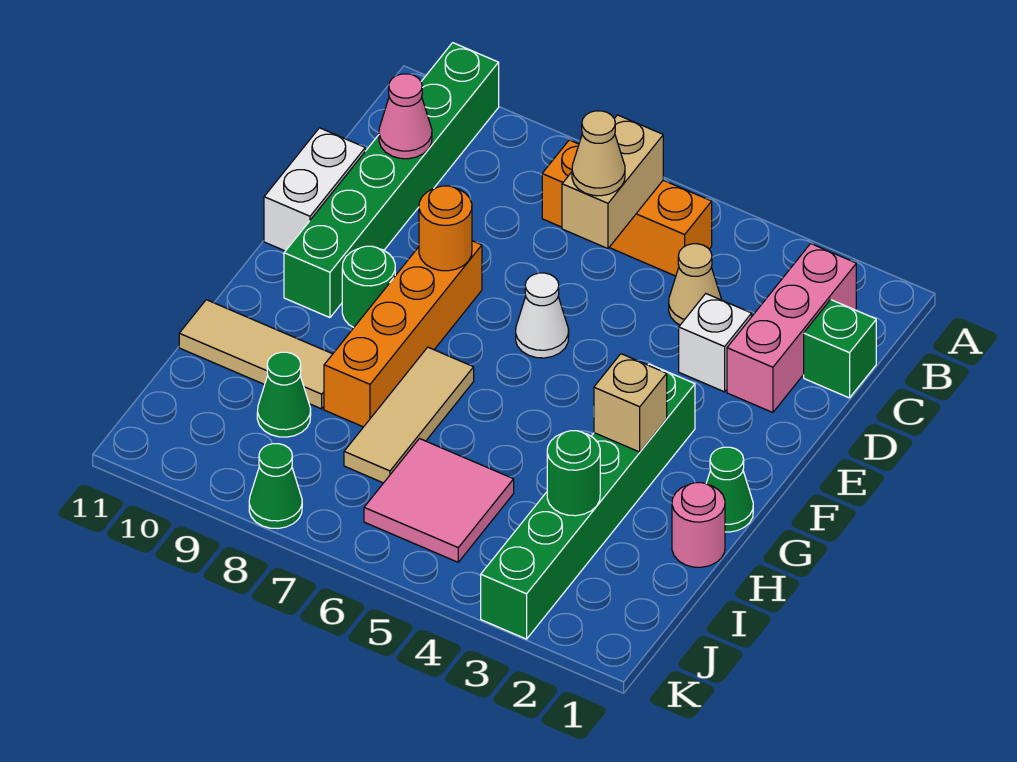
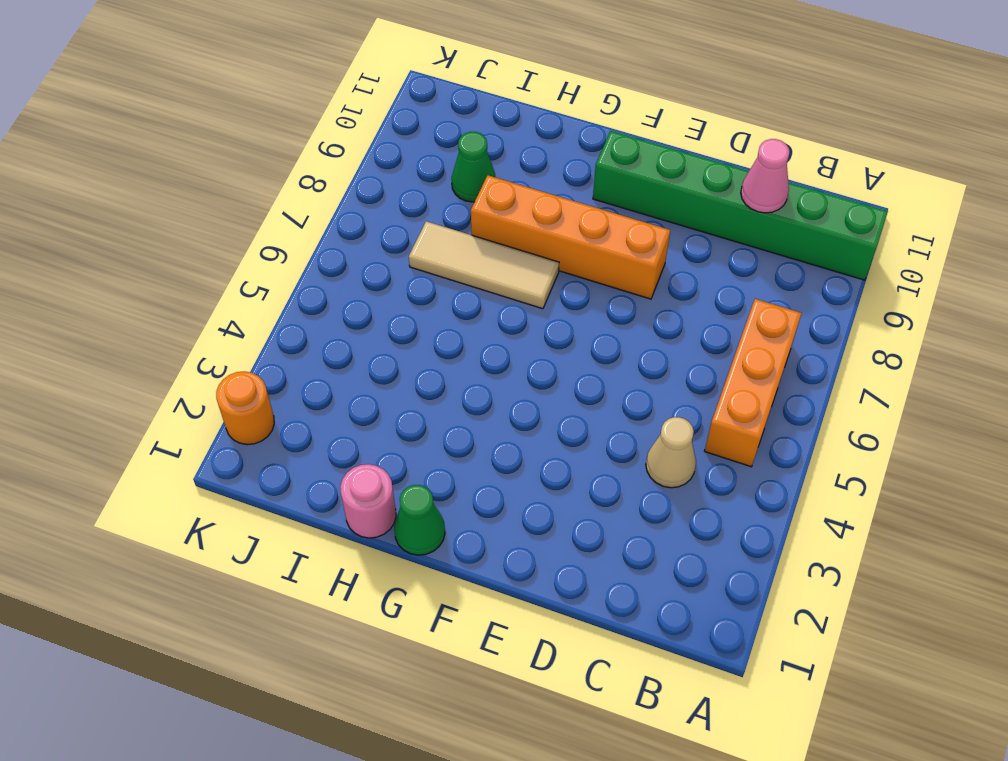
orange round brick K2 level 1 -> orange round brick E8 level 2
none -> pink brick B2:D2 level 1
none -> green brick C1 level 1
none -> white brick D3 level 1

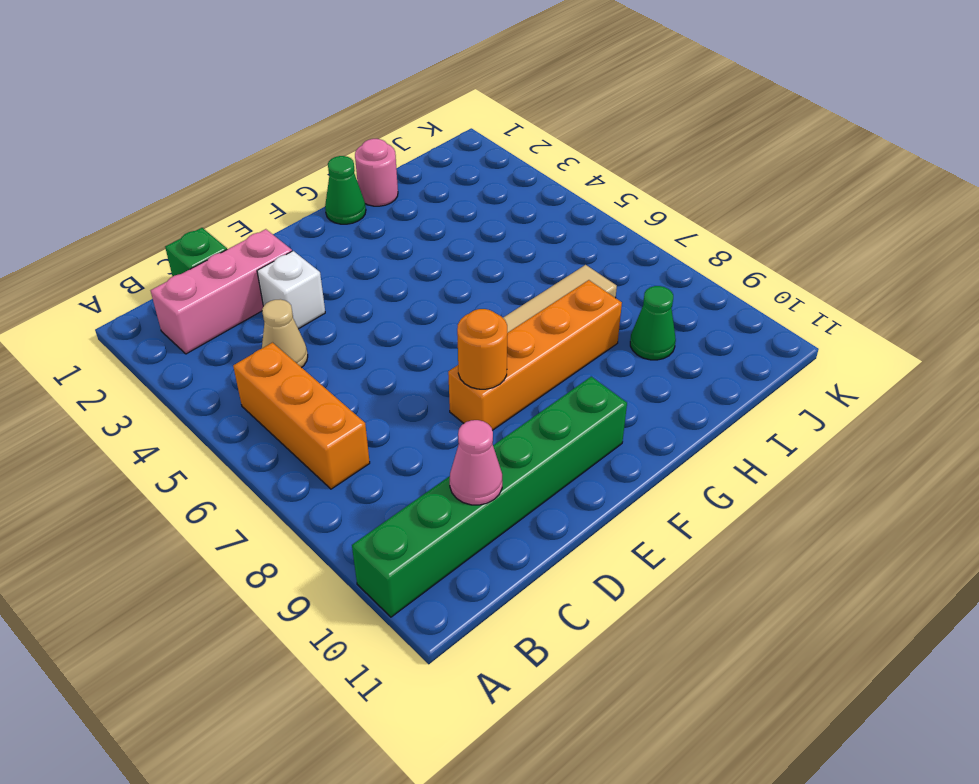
none -> white brick D11:E11 level 1
none -> white cone E6 level 1
none -> green brick F3:K3 level 1

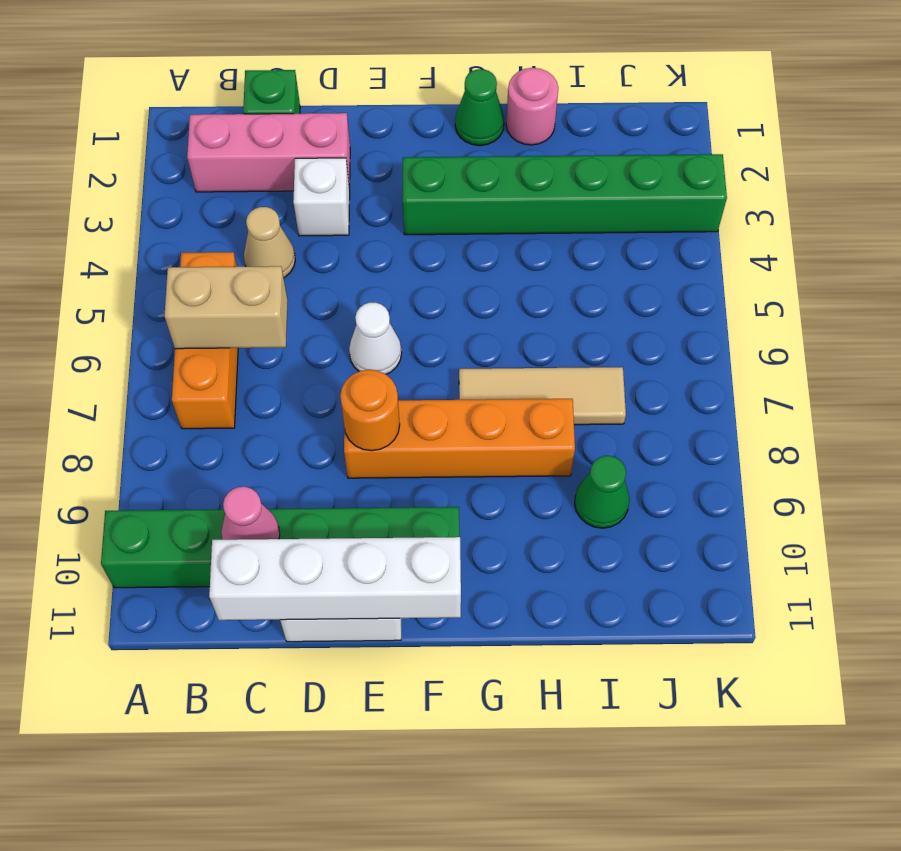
white brick C11:F11 level 2 -> none
none -> green round brick F9 level 1
none -> tan tile H9:H11 level 1
none -> pink tile I5:J6 level 1

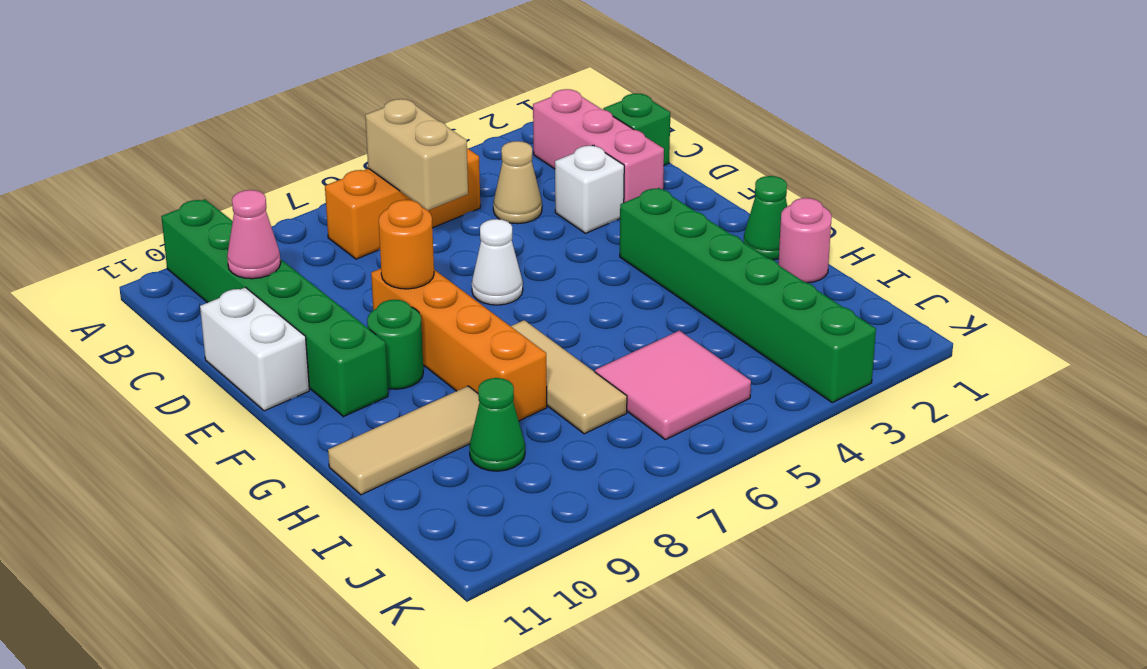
none -> green cone K8 level 1
none -> tan brick G3 level 2
none -> green round brick I3 level 2

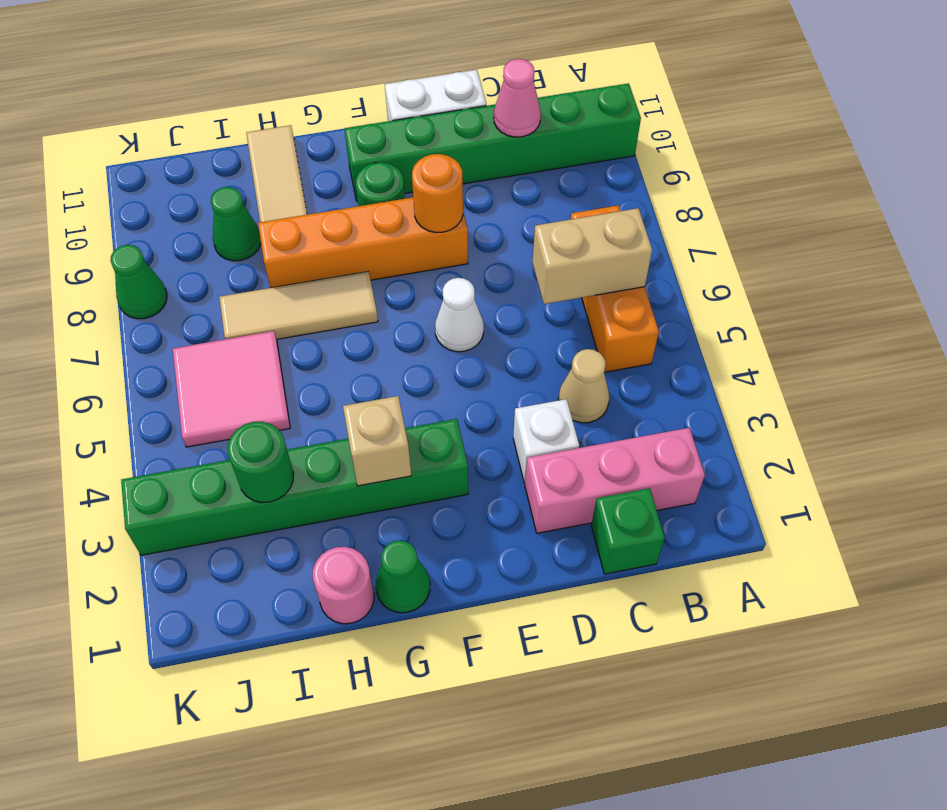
none -> tan cone C6 level 3

